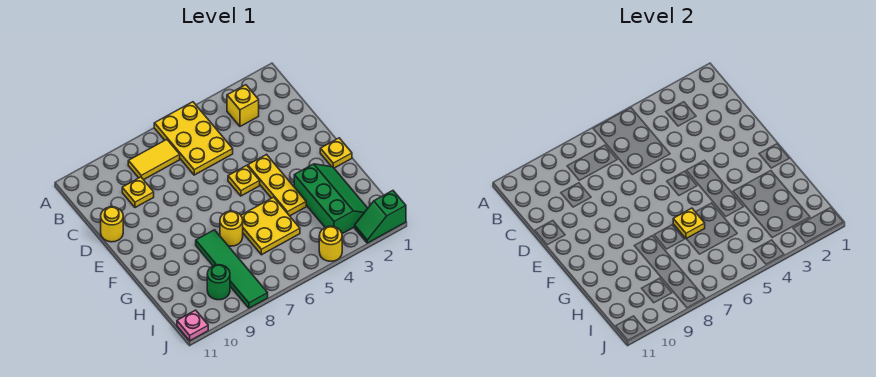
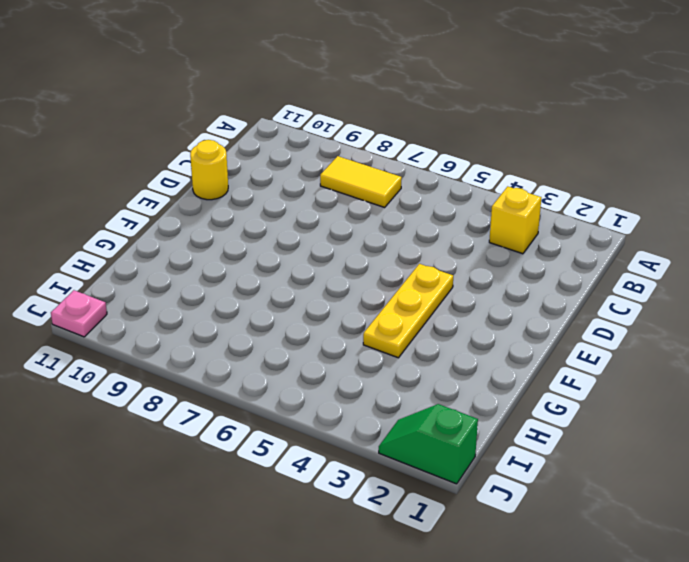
none -> yellow plate A5:C6 level 1
none -> yellow plate C9 level 1
none -> yellow plate E5 level 1

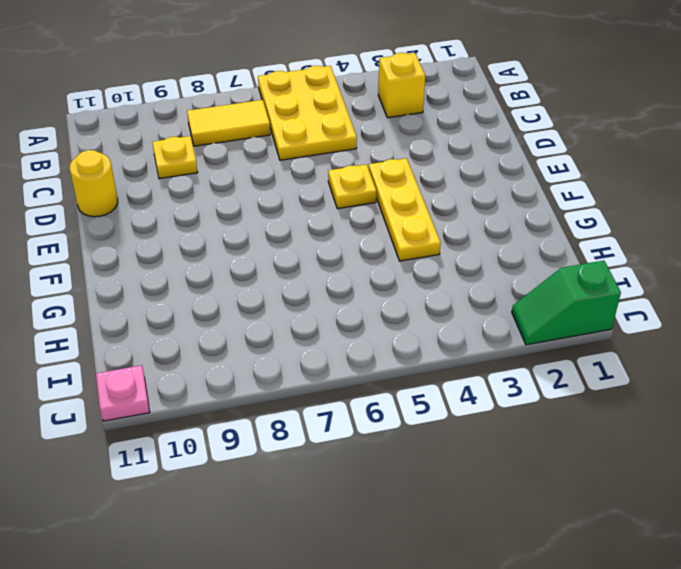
none -> yellow plate F1 level 1
none -> green slope G2:I3 level 1 top 3
none -> yellow plate G5:H6 level 1

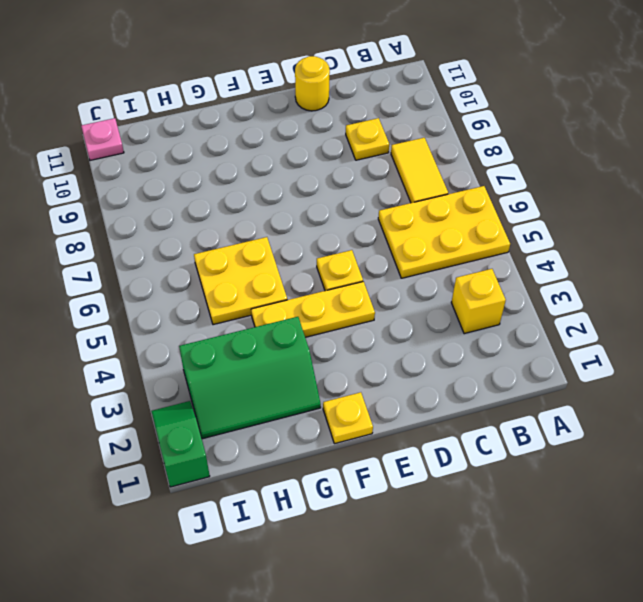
none -> yellow round brick G7 level 1
none -> green tile G8:J8 level 1
none -> green round brick I9 level 1

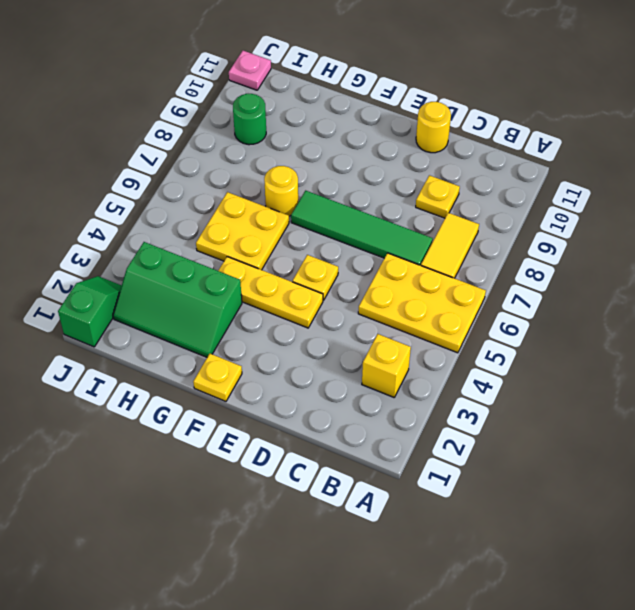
green tile C7:F7 level 1 -> green tile G8:J8 level 1
none -> yellow round brick J4 level 1
none -> yellow plate G6 level 2

